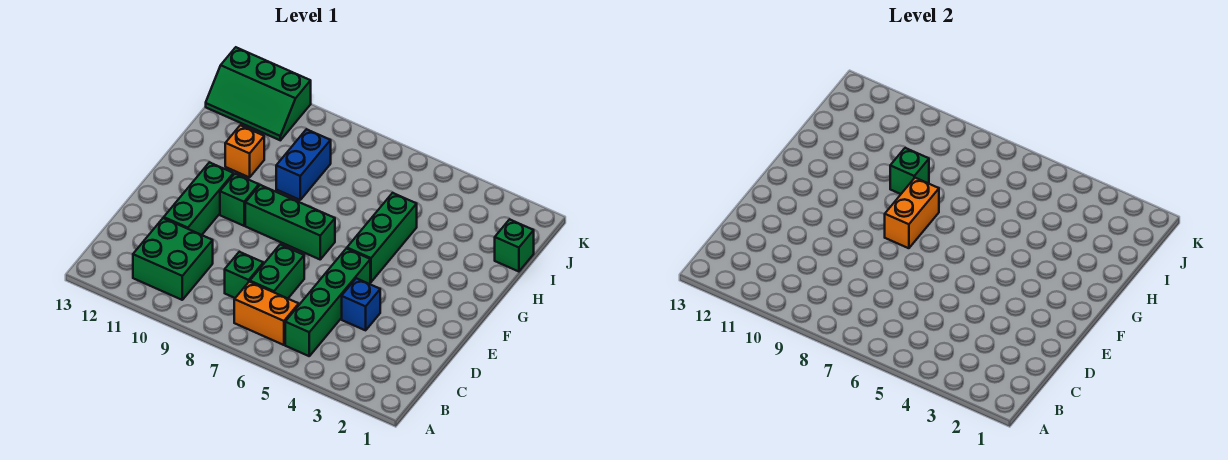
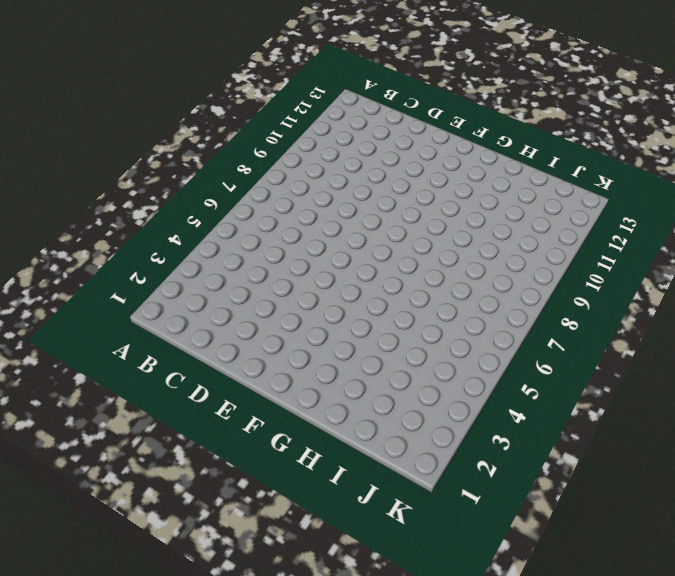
none -> green brick B5:E5 level 1
none -> orange brick B6:B7 level 1
none -> green brick B10:C11 level 1

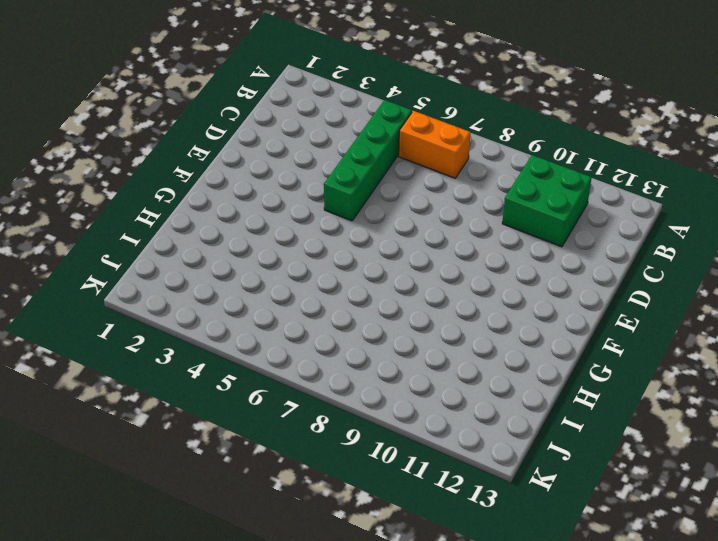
none -> green brick C7:D7 level 1
none -> green brick C8 level 1
none -> blue brick D4 level 1

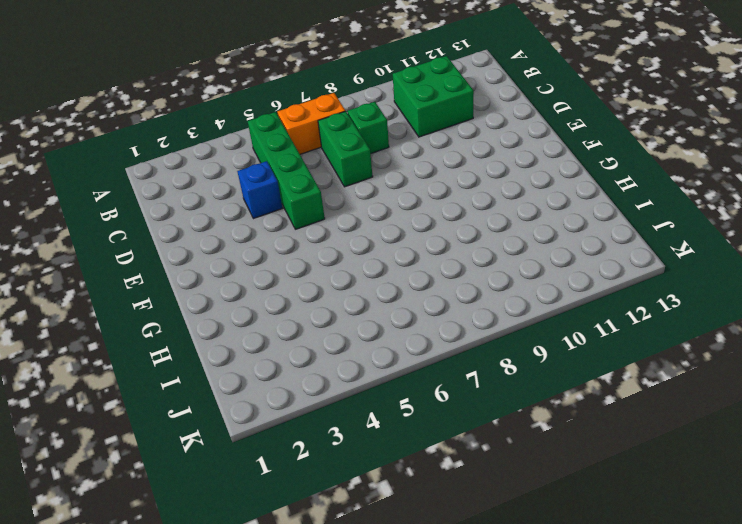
none -> green brick D11:F11 level 1
none -> green brick F5:H5 level 1
none -> green brick F7:F9 level 1

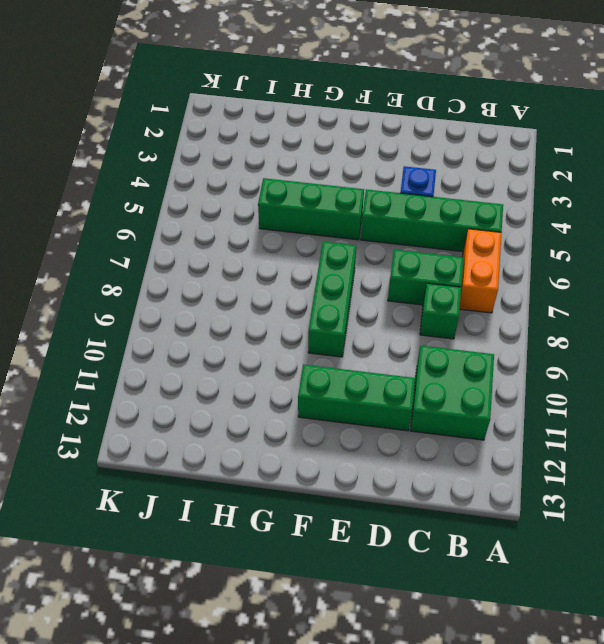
none -> green brick F10 level 1
none -> blue brick H9:I9 level 1
none -> orange brick H11 level 1

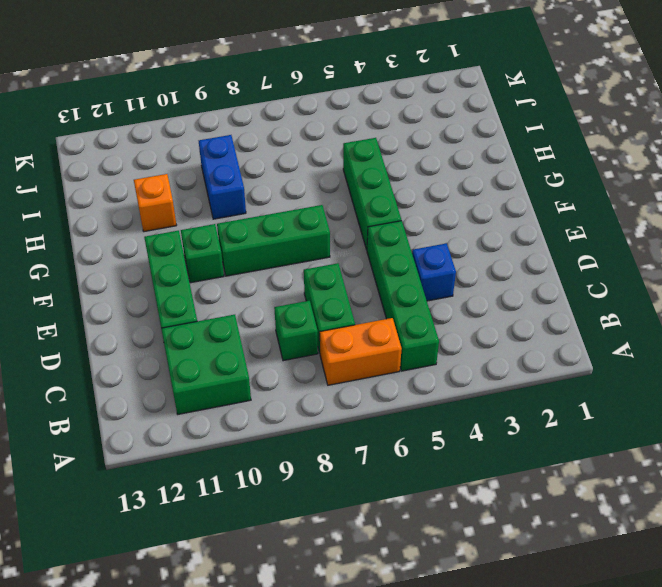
none -> green brick I1 level 1
none -> green slope J11:K13 level 1 top K
none -> orange brick F8:G8 level 2

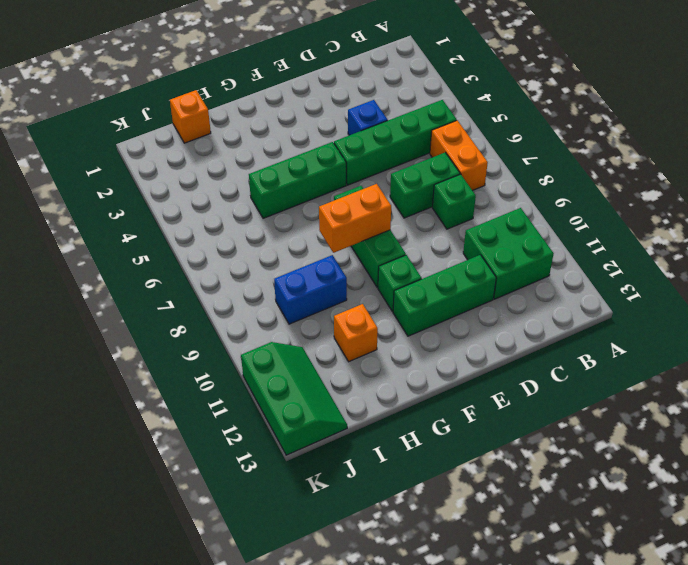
orange brick I1 level 1 -> green brick I1 level 1
none -> green brick H9 level 2

